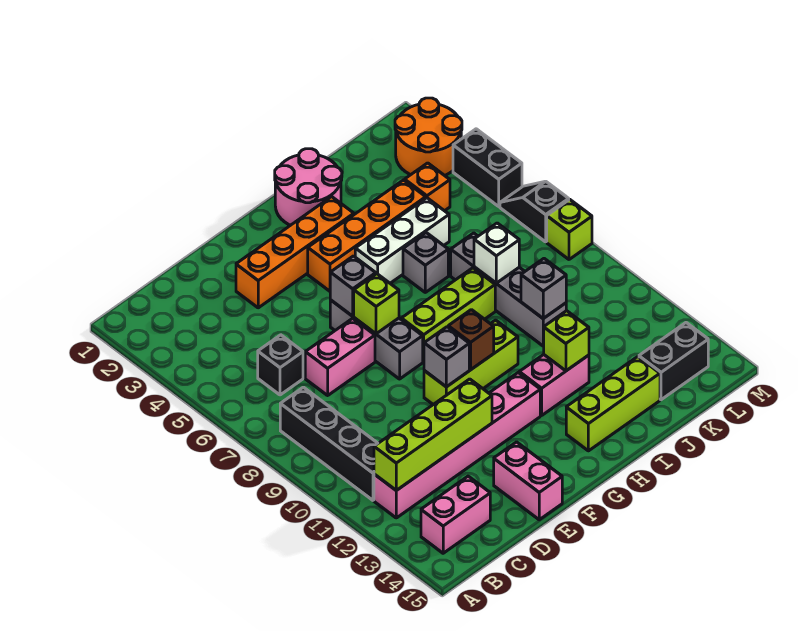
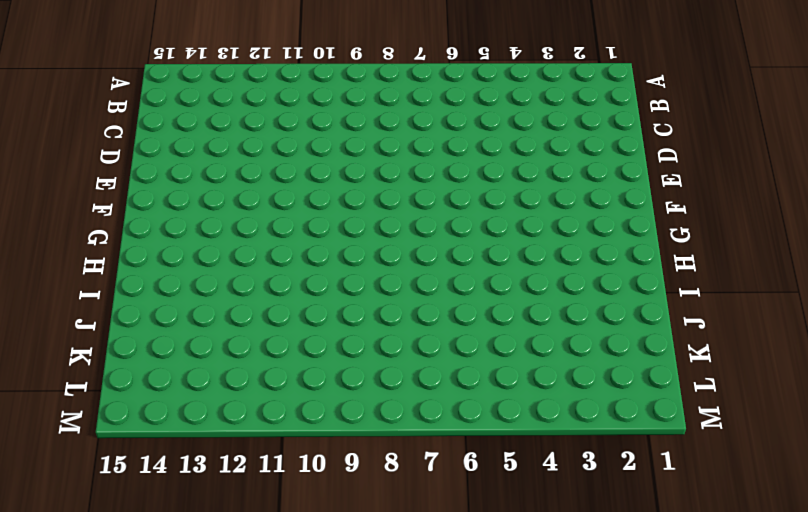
none -> black brick B8:B11 level 1
none -> pink brick B12:G12 level 1
none -> pink brick B14:C14 level 1
none -> black brick C6 level 1

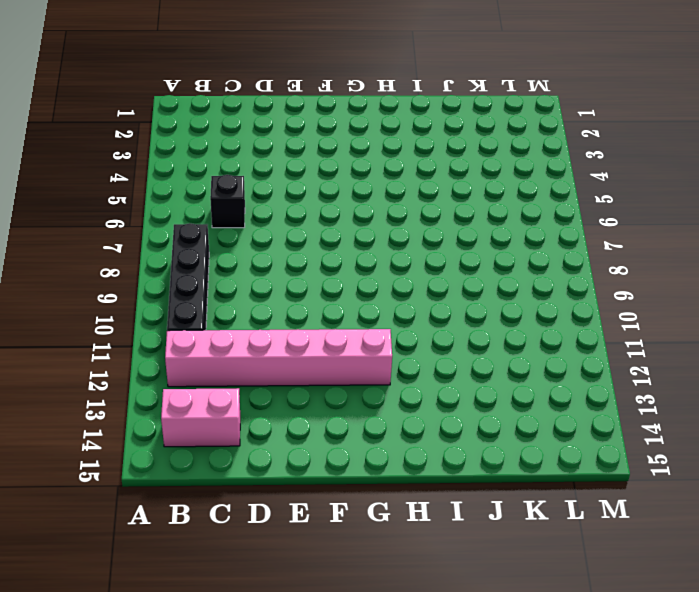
none -> pink brick D7:E7 level 1
none -> orange brick E3:H3 level 1
none -> pink brick E14:E15 level 1
none -> grey brick F6:F8 level 1

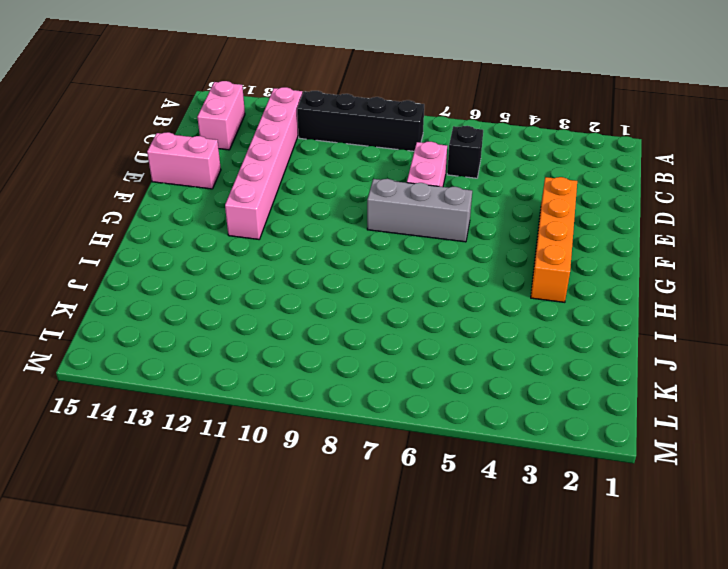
none -> lime brick F10:H10 level 1
none -> orange brick G4:J4 level 1
none -> lime brick G8:I8 level 1
none -> pink round brick H1:I2 level 1

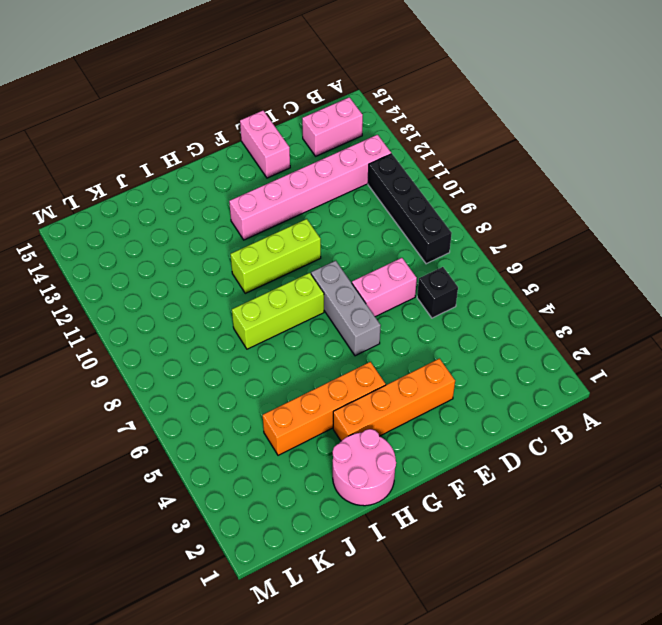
none -> white brick H5:J5 level 1
none -> pink brick H12:I12 level 1
none -> lime brick H14:J14 level 1
none -> grey brick I6 level 1

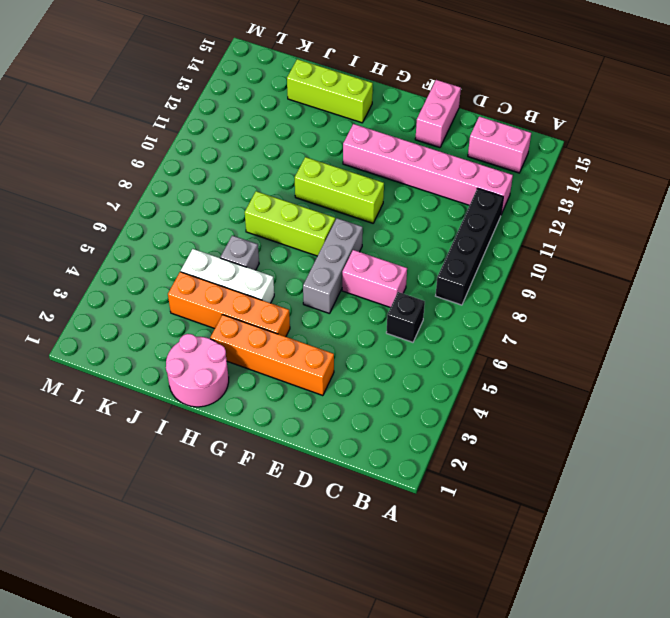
none -> pink brick H12:I12 level 1
none -> grey brick J7:J10 level 1
none -> orange brick K4 level 1
none -> black brick K14:L14 level 1

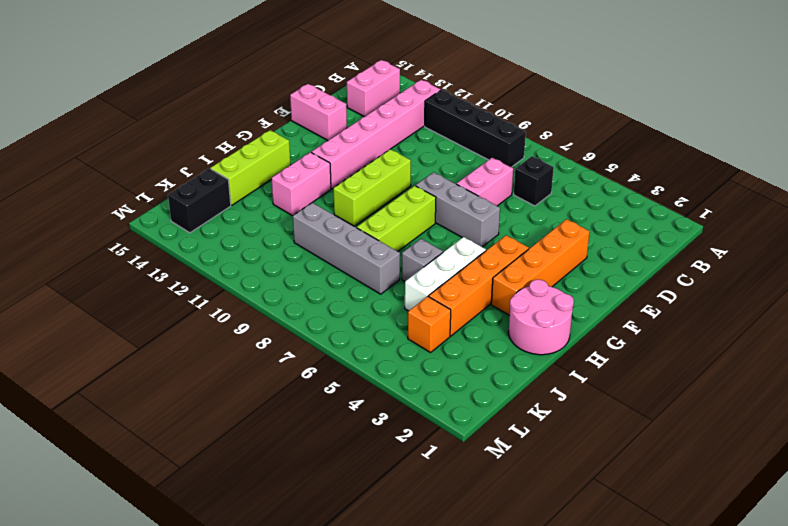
none -> orange round brick L2:M3 level 1
none -> black brick M4:M5 level 1
none -> black slope M6:M7 level 1 top 7
none -> lime brick M8 level 1

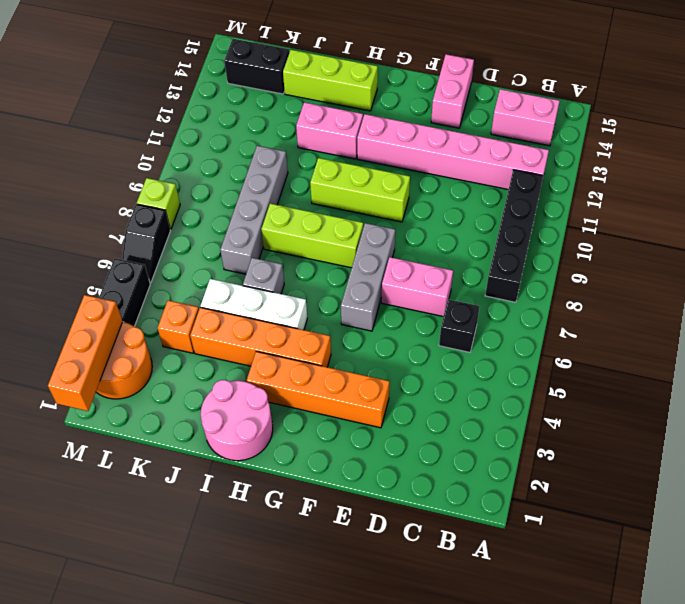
orange brick M1:M3 level 2 -> none
none -> lime brick B12:E12 level 2
none -> grey brick F6 level 2
none -> lime brick F7 level 2
none -> grey brick F10 level 2

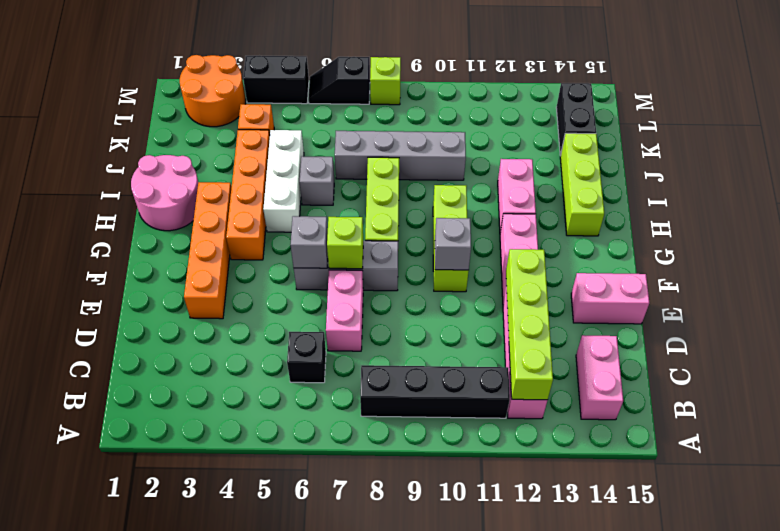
none -> brown brick G10 level 2
none -> lime brick I12 level 2
none -> white brick J8 level 2
none -> grey brick J10 level 2

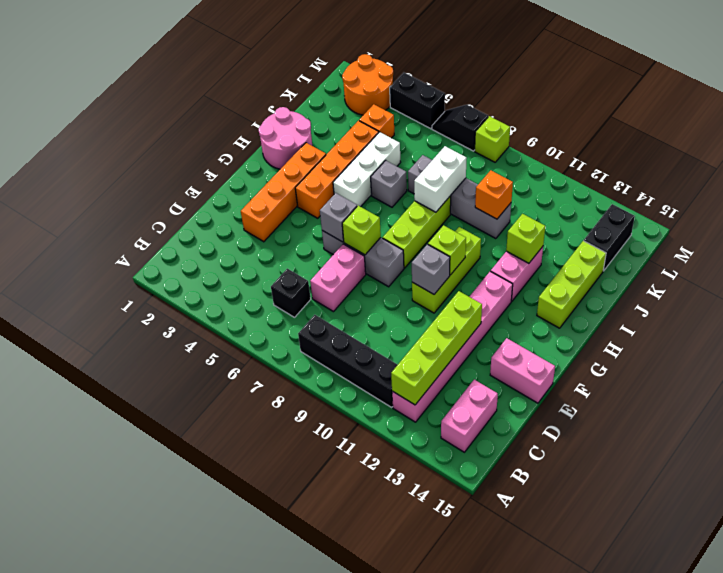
lime brick G10 level 2 -> brown brick G10 level 2
white brick I8:J8 level 2 -> white brick J8 level 2
orange brick J10 level 2 -> grey brick J10 level 2

